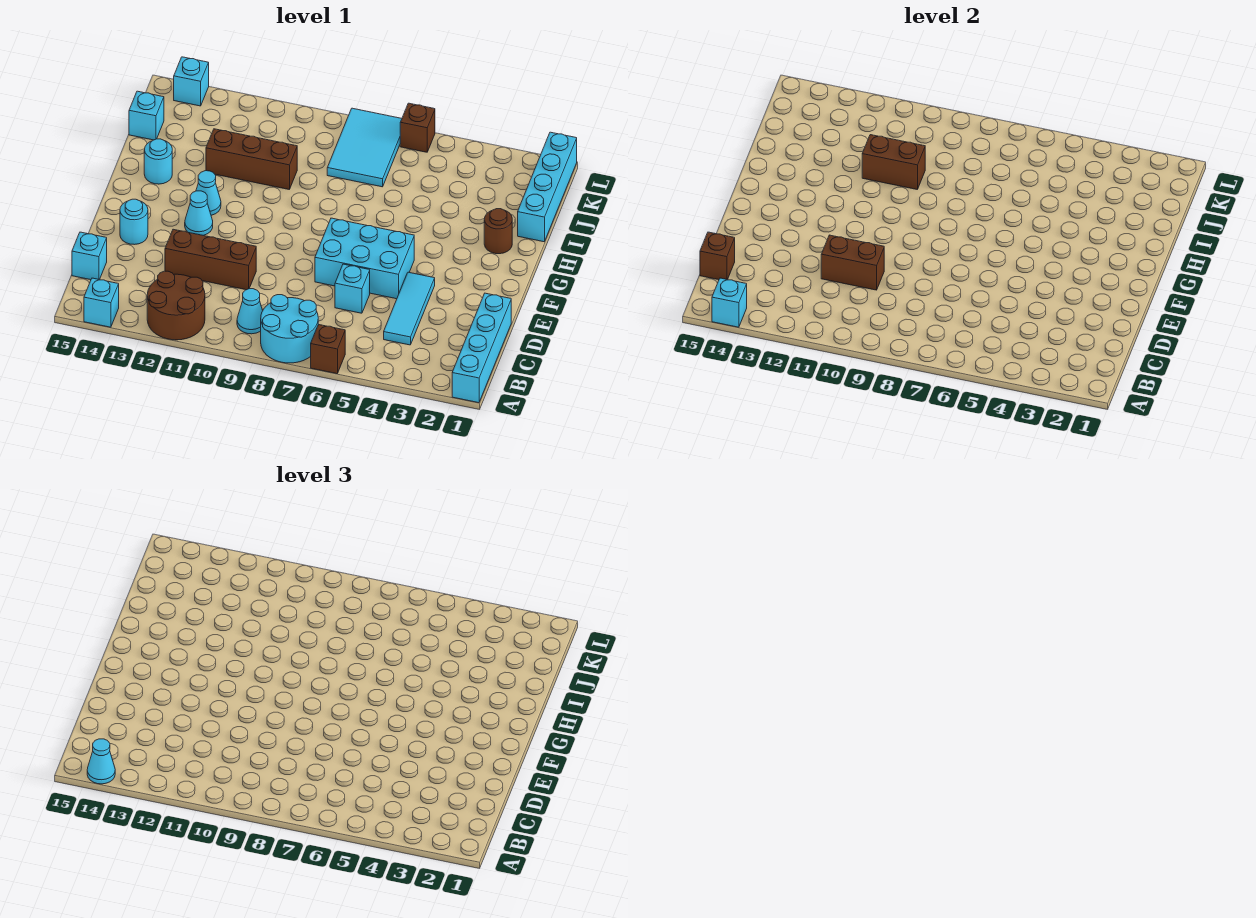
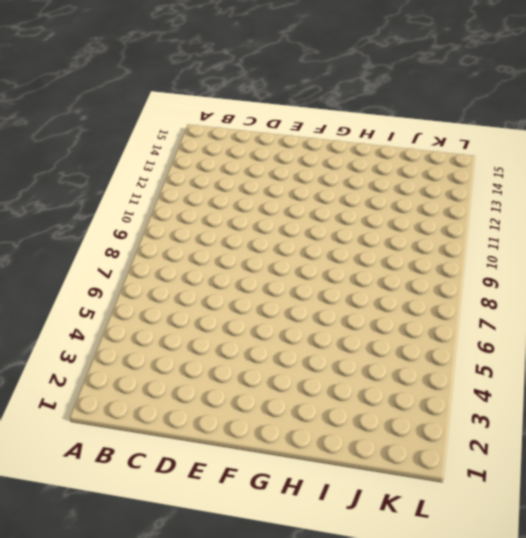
none -> cyan brick A1:D1 level 1
none -> brown brick A6 level 1
none -> cyan round brick A7:B8 level 1

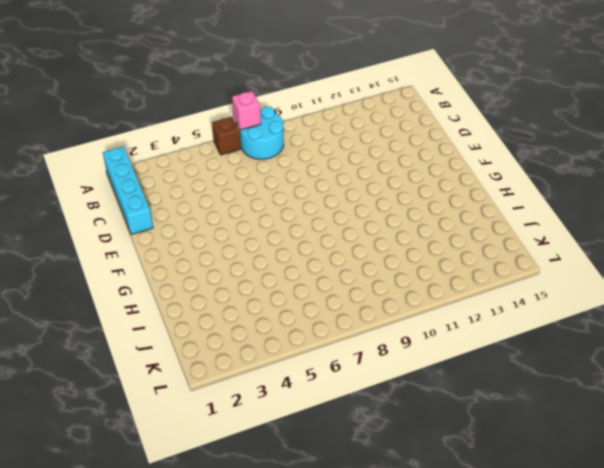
pink brick A7 level 2 -> none
none -> brown round brick A11:B12 level 1
none -> cyan brick A14 level 1
none -> cyan cone B9 level 1

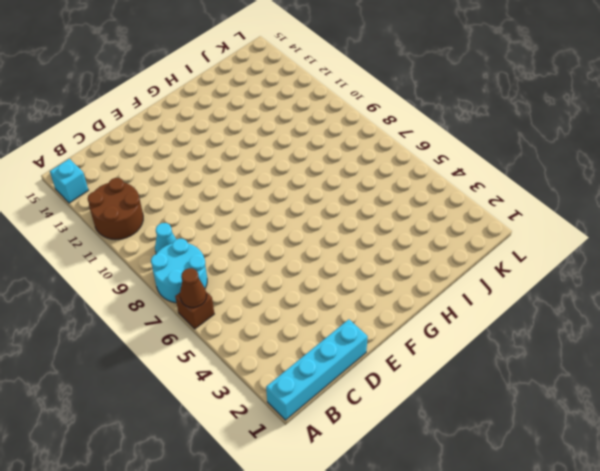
brown cone A6 level 2 -> none
none -> cyan tile C4:E4 level 1
none -> cyan brick C15 level 1
none -> cyan brick D6 level 1

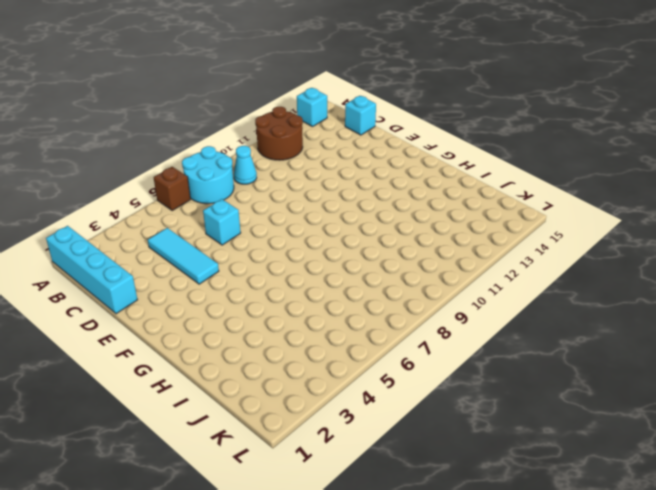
none -> brown brick D10:D12 level 1
none -> cyan brick E5:F7 level 1
none -> cyan round brick E14 level 1

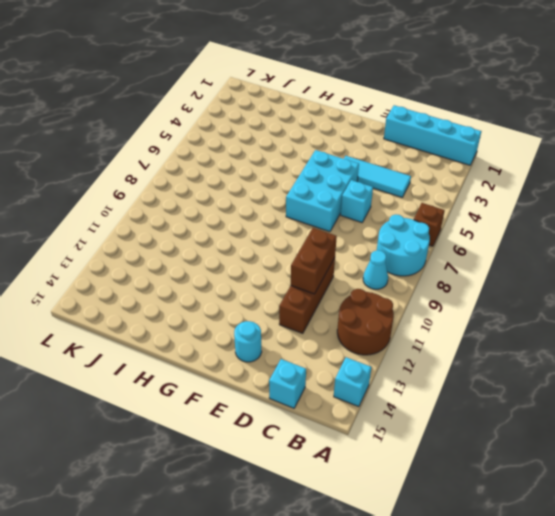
none -> cyan cone F12 level 1
none -> cyan cone G12 level 1
none -> brown round brick H2 level 1

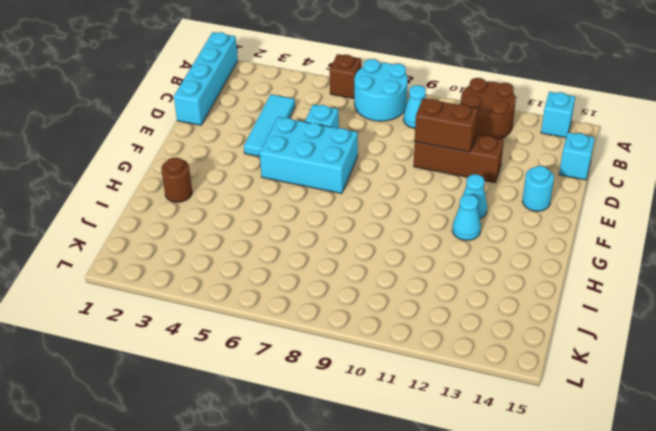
none -> cyan round brick H14 level 1
none -> cyan brick I1:L1 level 1
none -> brown brick I10:I12 level 1

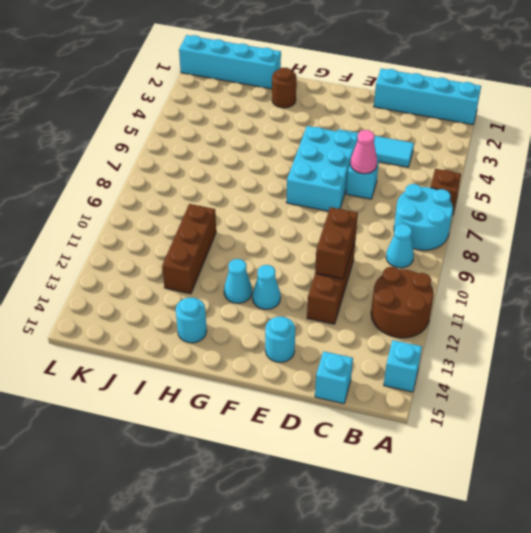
pink cone D6 level 2 -> none
none -> cyan tile J7:L8 level 1
none -> cyan brick J15 level 1
none -> brown brick L6 level 1

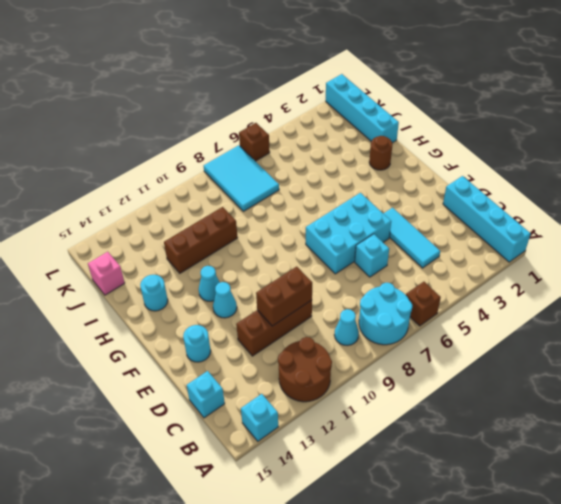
pink brick J15 level 1 -> cyan brick J15 level 1
none -> cyan brick L14 level 1
none -> cyan brick A14 level 2
none -> brown brick C15 level 2

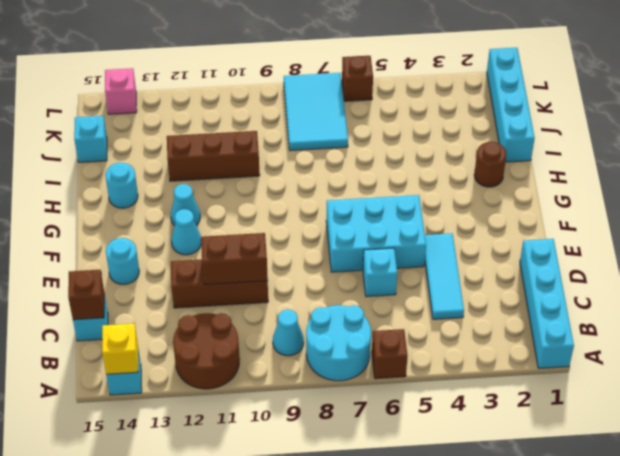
yellow brick A14 level 2 -> cyan brick A14 level 2
pink brick L14 level 1 -> cyan brick L14 level 1
none -> brown brick I10:I11 level 2
none -> cyan cone A14 level 3

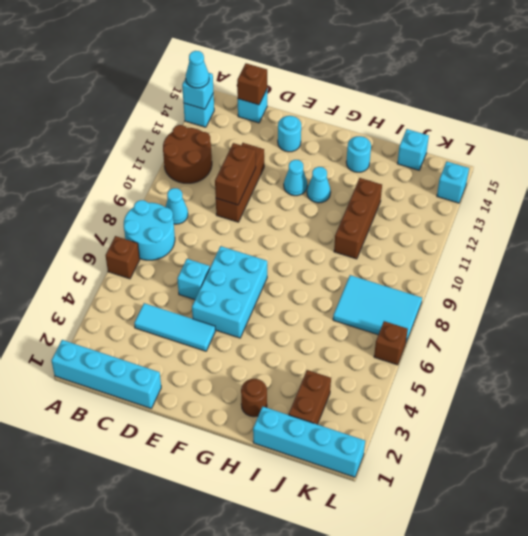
brown brick J2:J3 level 1 -> brown brick I10:I11 level 2

